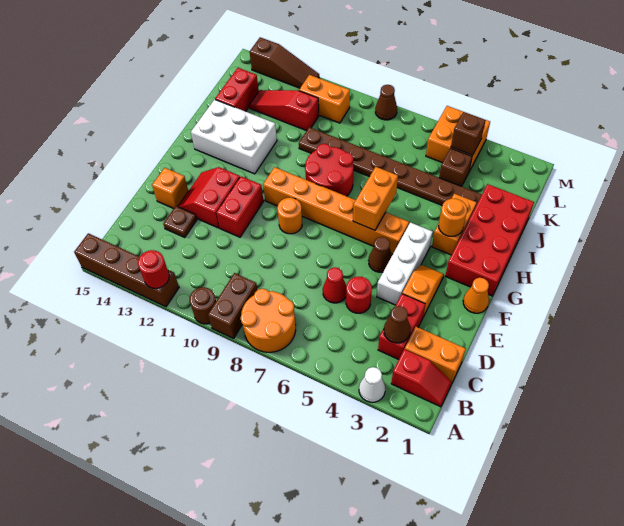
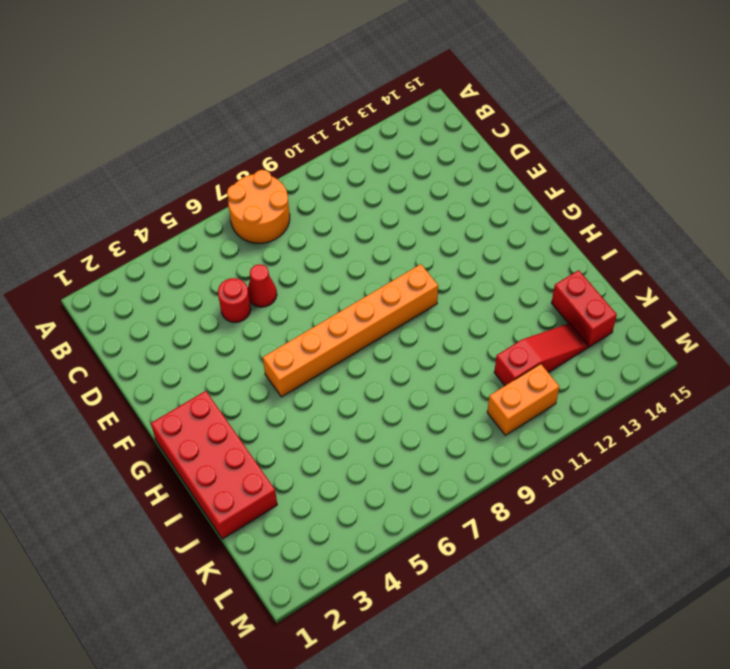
none -> white cone A3 level 1
none -> brown brick A9:B9 level 1
none -> brown round brick A10 level 1
none -> brown brick A12:A15 level 1

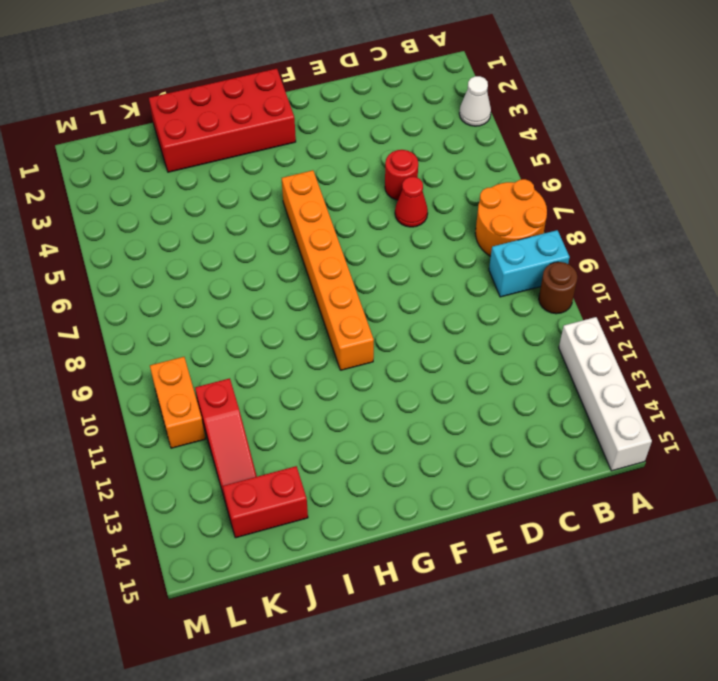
cyan brick A9:B9 level 1 -> brown brick A9:B9 level 1
white brick A12:A15 level 1 -> brown brick A12:A15 level 1
none -> red slope B1:B2 level 1 top 2
none -> orange brick C1:C2 level 1
none -> red brick C3:D3 level 1
none -> brown plate D13 level 1

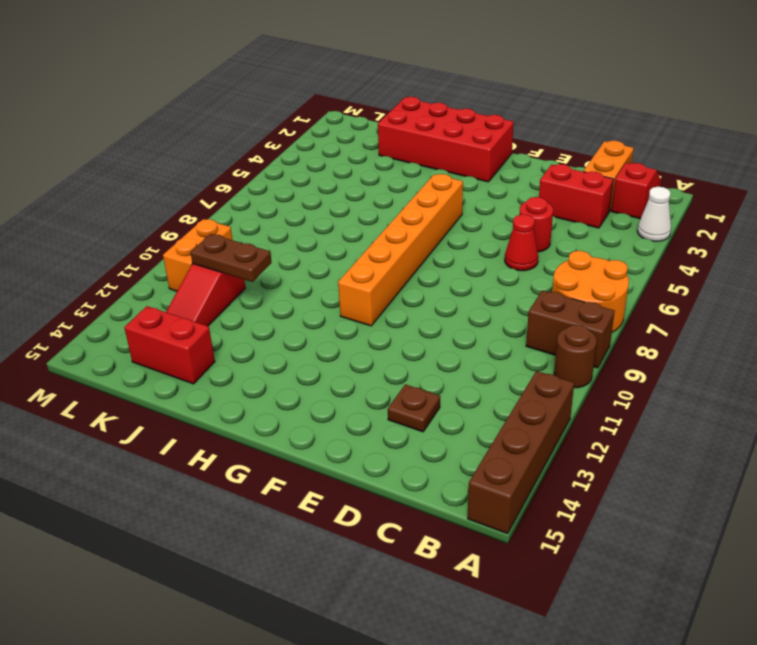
brown plate J11:K11 level 2 -> none
none -> orange slope E3:F3 level 1 top E
none -> white brick E4:G4 level 1
none -> red brick E11:F11 level 1
none -> red slope E12:F13 level 1 top 12

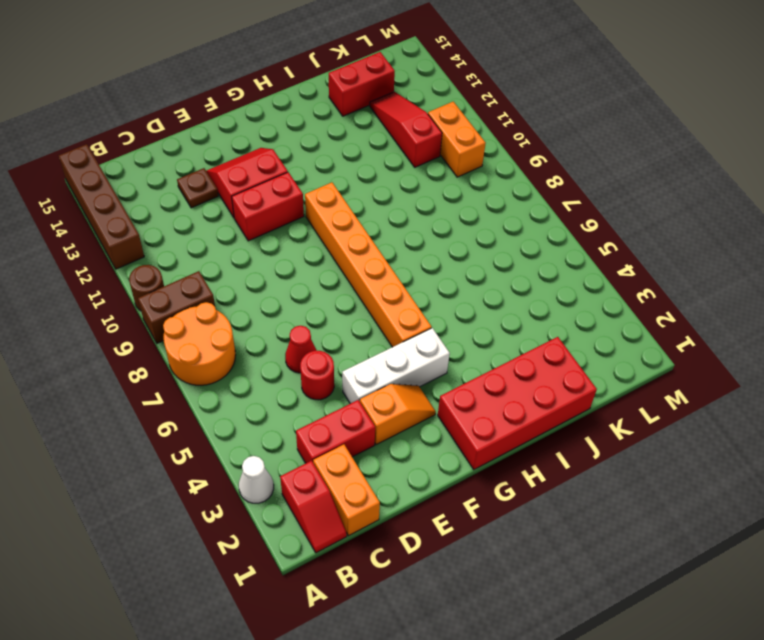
none -> orange brick E14 level 1
none -> orange cone F1 level 1
none -> brown cone F5 level 1
none -> orange round brick F9 level 1

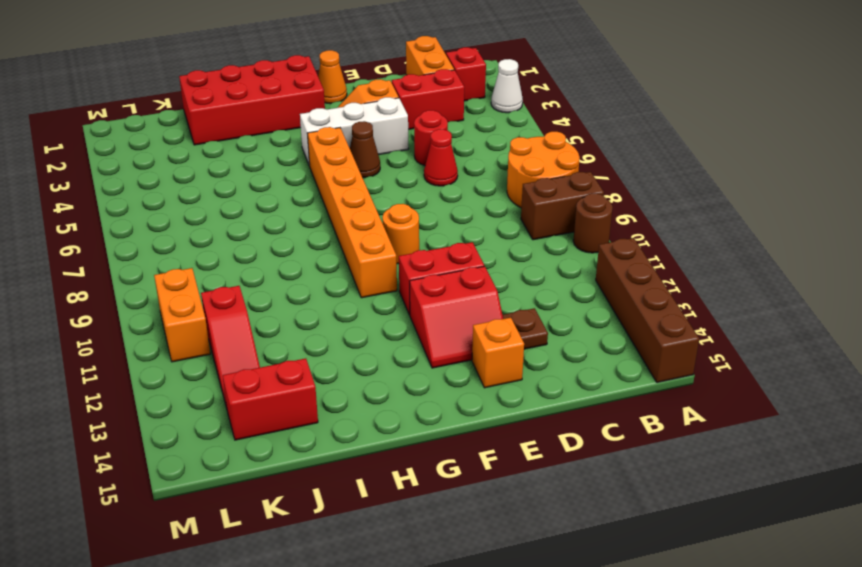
none -> orange brick H3:I3 level 1
none -> red round brick H8:I9 level 1
none -> white brick H12:I14 level 1
none -> brown plate J3:J10 level 1

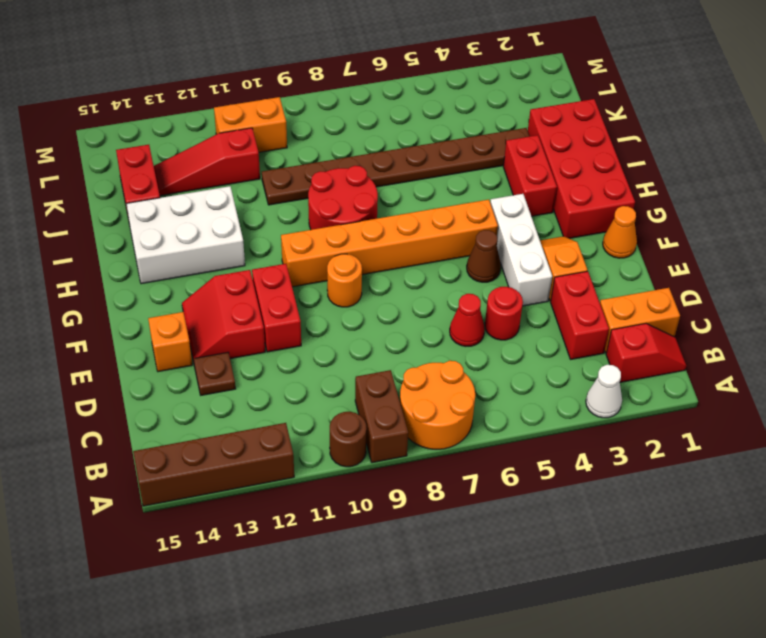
red brick H3:I3 level 1 -> orange brick H3:I3 level 1
none -> brown brick K4 level 1
none -> orange brick L4:M5 level 1
none -> brown cone M8 level 1
none -> brown slope M12:M14 level 1 top 14

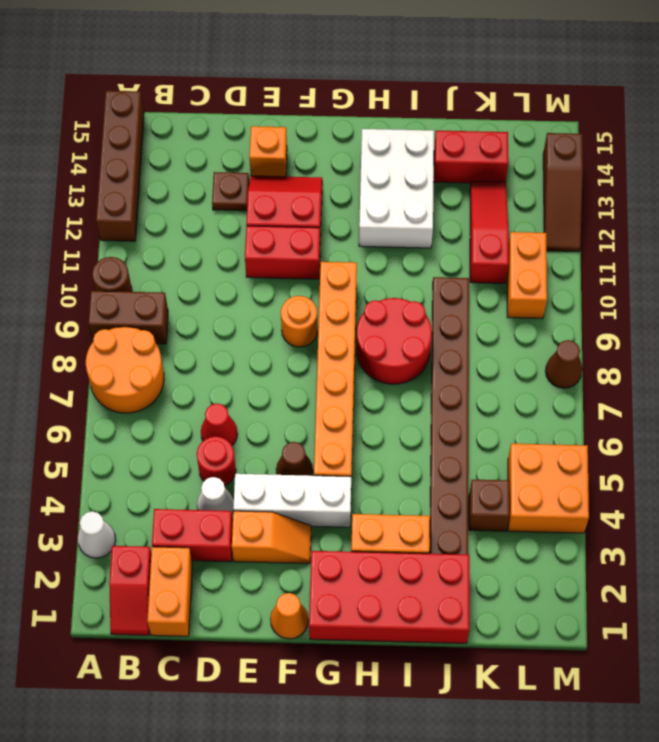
white cone D4 level 1 -> none
none -> red round brick A12 level 2
none -> brown cone C3 level 2
none -> orange brick G6:H6 level 2
none -> orange round brick H3 level 2

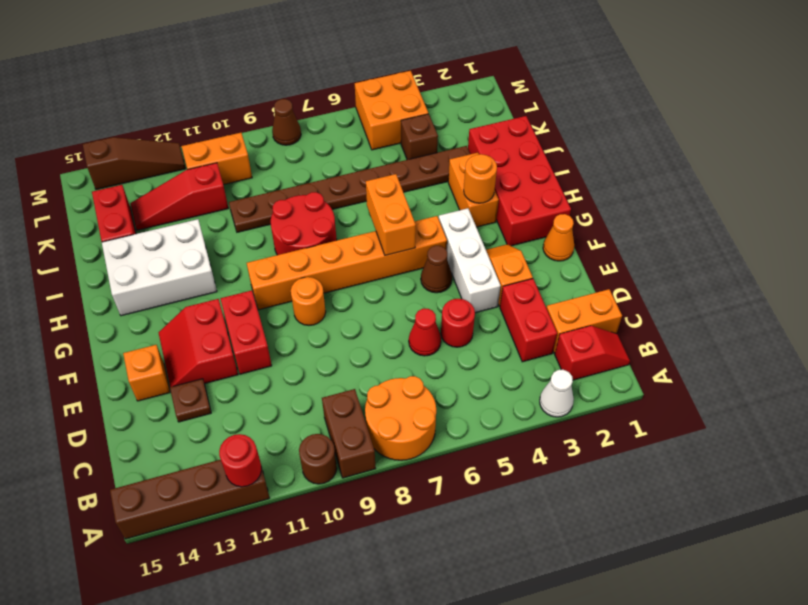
none -> brown cone C3 level 2
none -> brown brick L4 level 2

